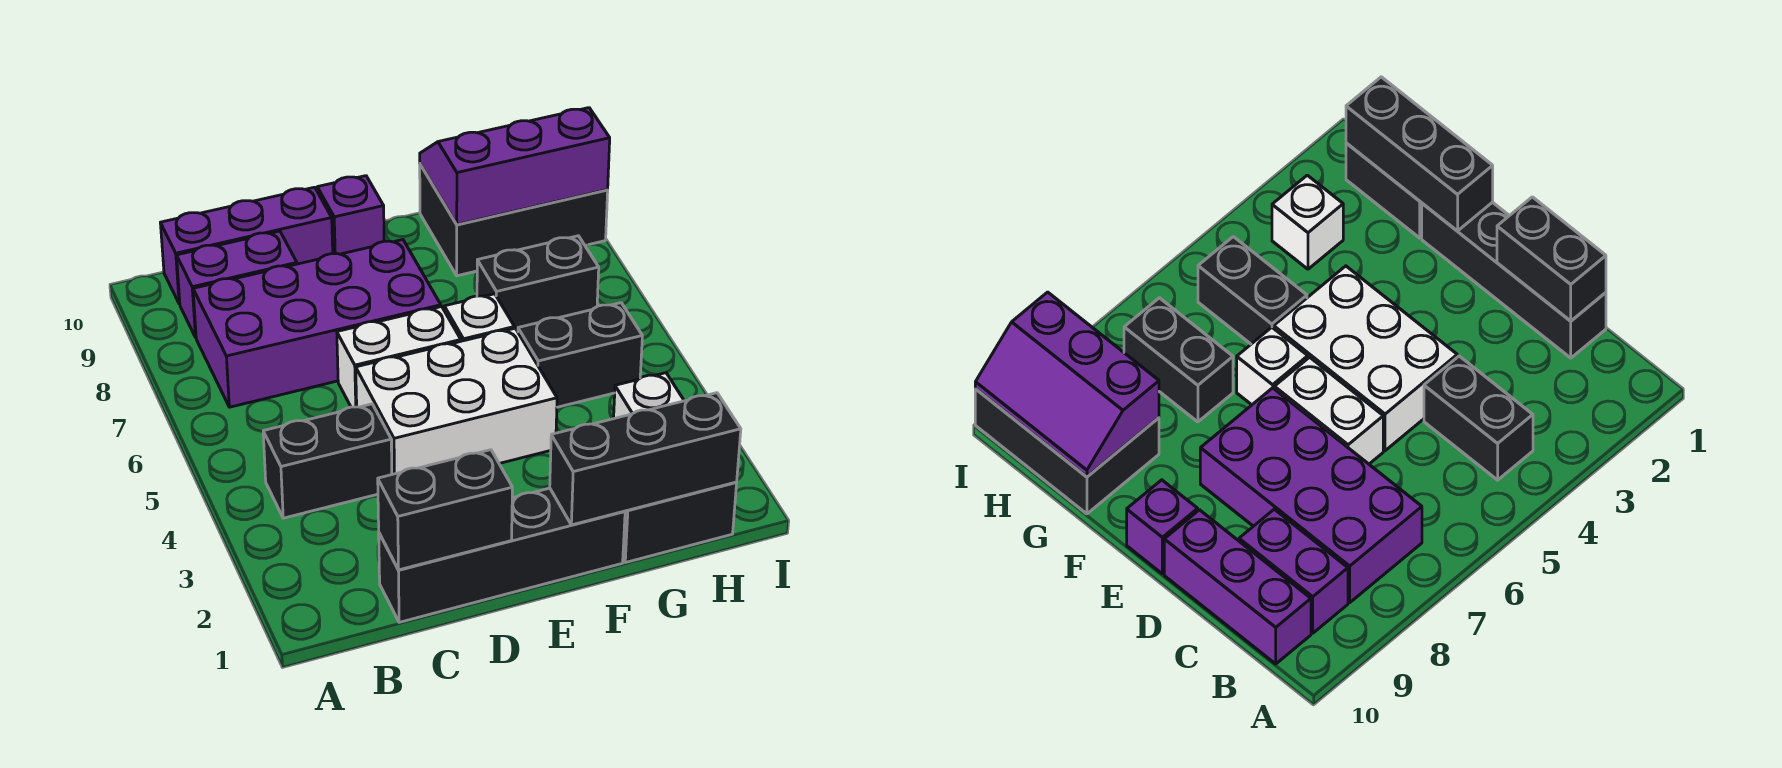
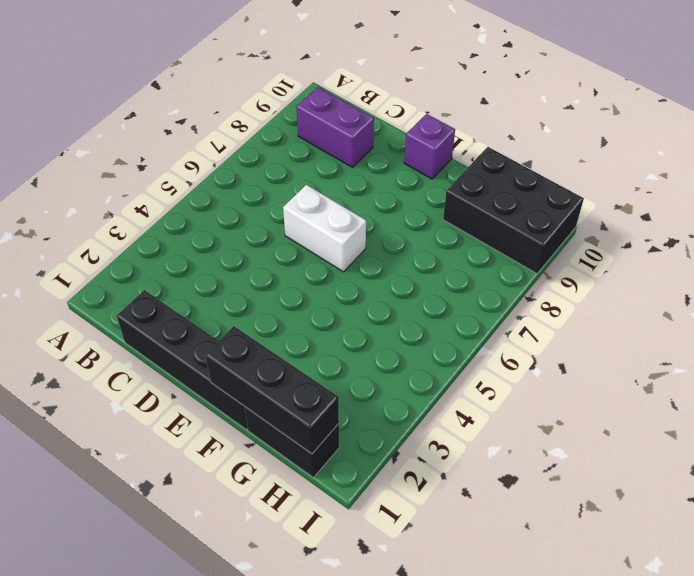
none -> black brick B4:C4 level 1
none -> purple brick B7:E8 level 1
none -> purple brick B10:D10 level 1

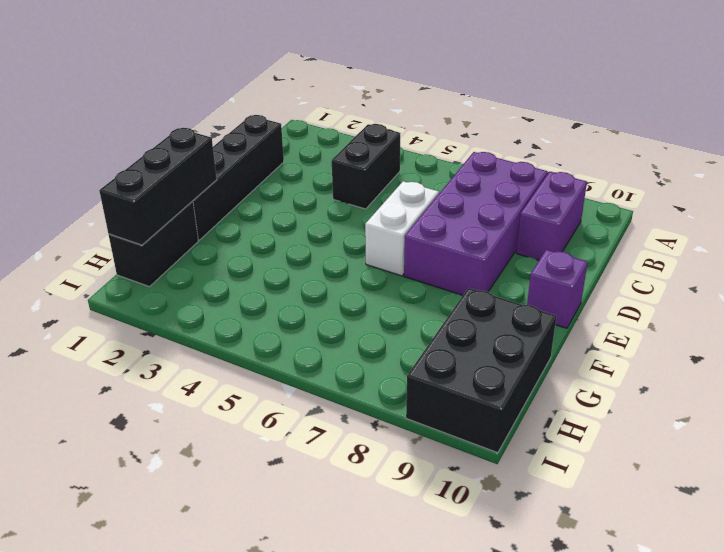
none -> purple brick B10:D10 level 1
none -> white brick D4:F5 level 1
none -> white brick F6 level 1

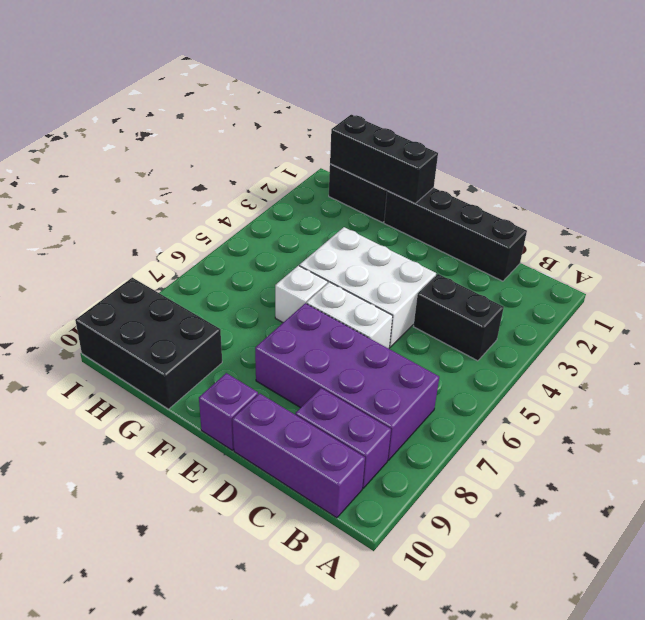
none -> black brick G5:H5 level 1
none -> black brick G7:H7 level 1
none -> white brick H3 level 1

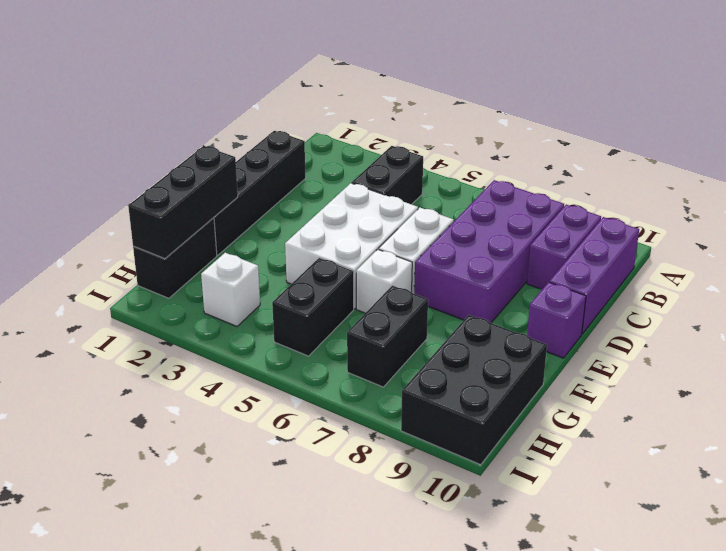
none -> black brick C1:D1 level 2
none -> purple slope G9:I10 level 2 top 9

